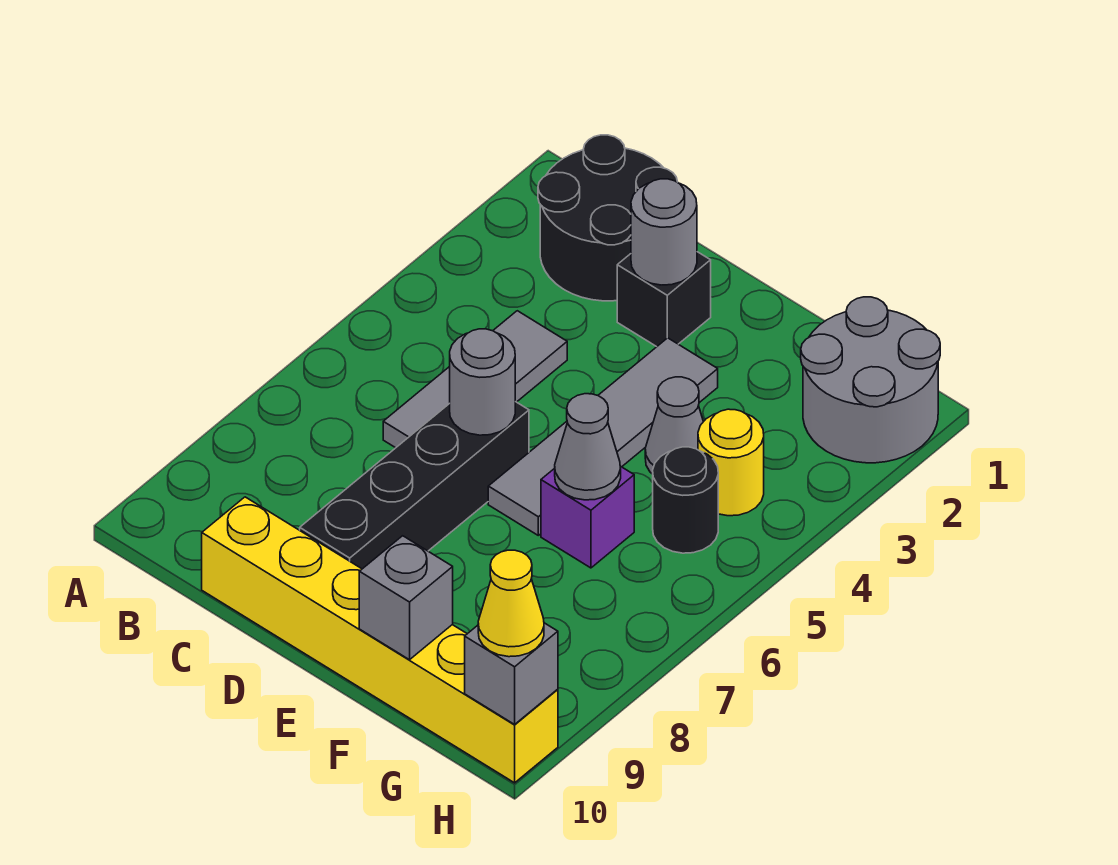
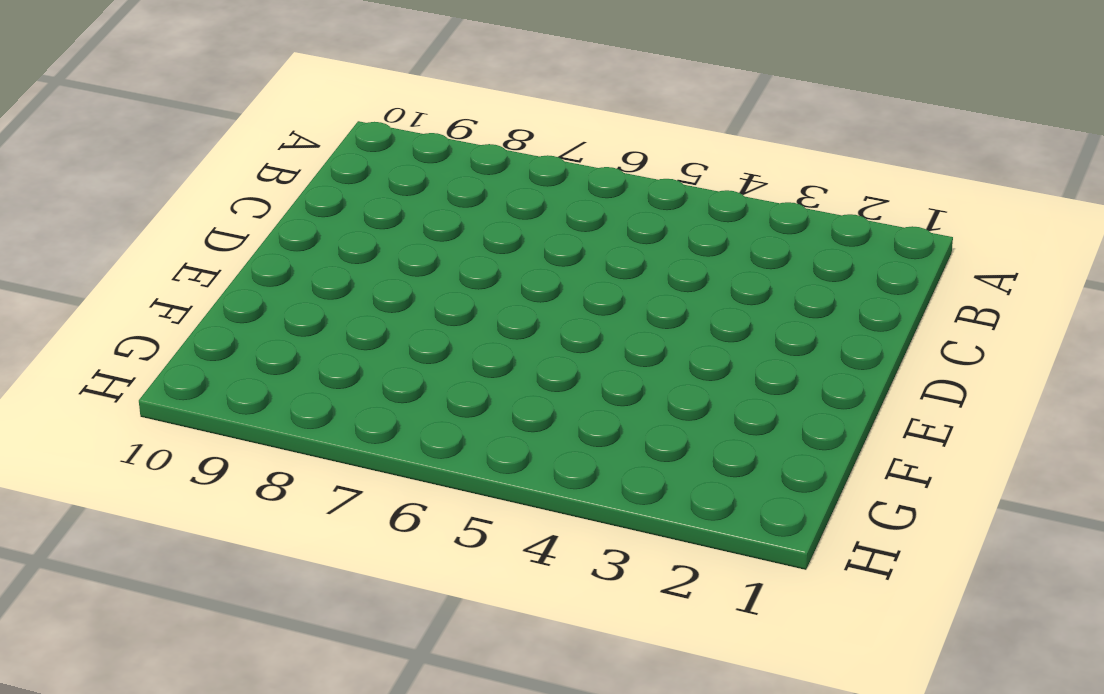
none -> black round brick B1:C2 level 1
none -> grey tile C4:C6 level 1
none -> yellow brick C10:H10 level 1

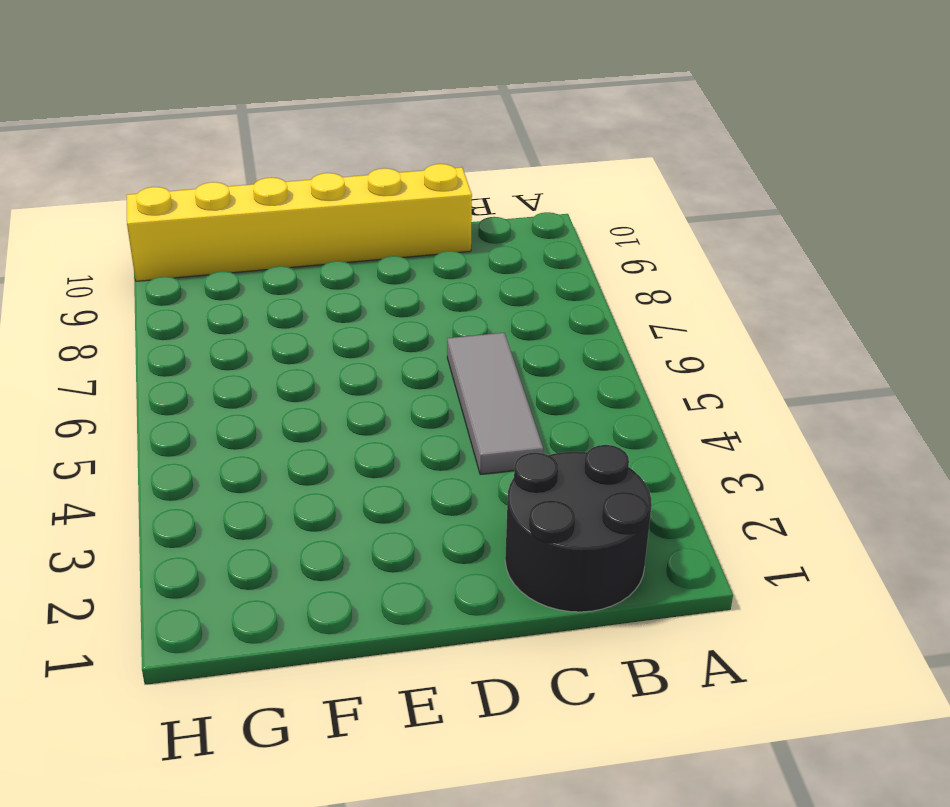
none -> black brick D2 level 1
none -> black brick D6:D9 level 1
none -> grey tile E3:E6 level 1

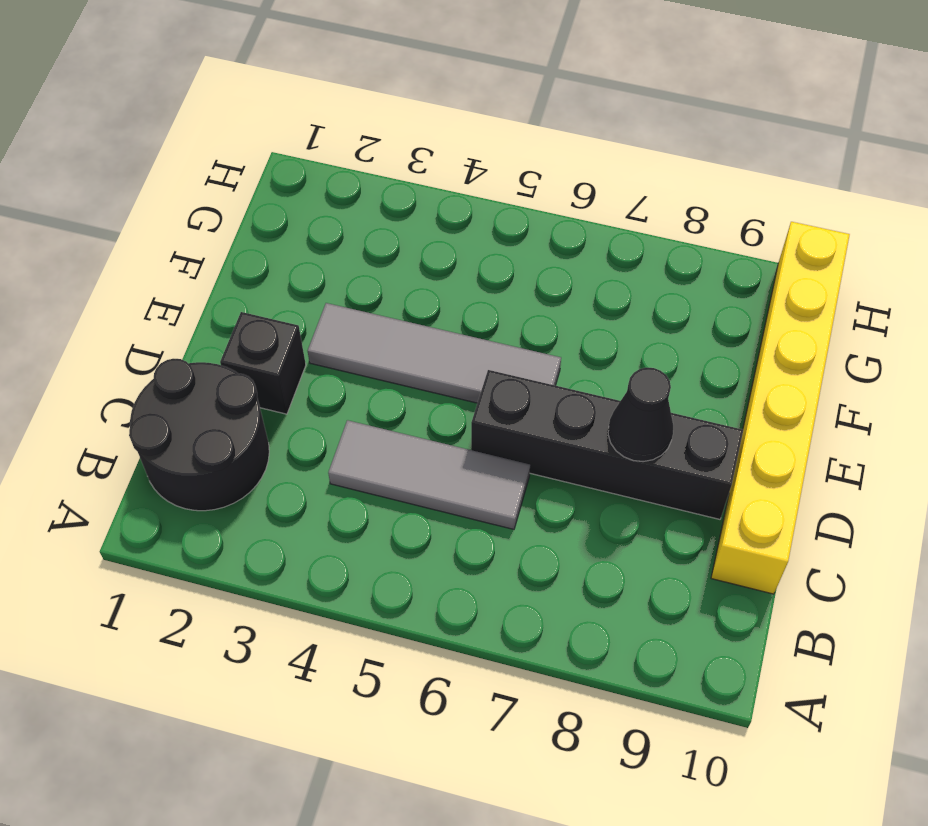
black cone D8 level 2 -> none
none -> grey cone F4 level 1
none -> purple brick F6 level 1
none -> grey round brick G1:H2 level 1

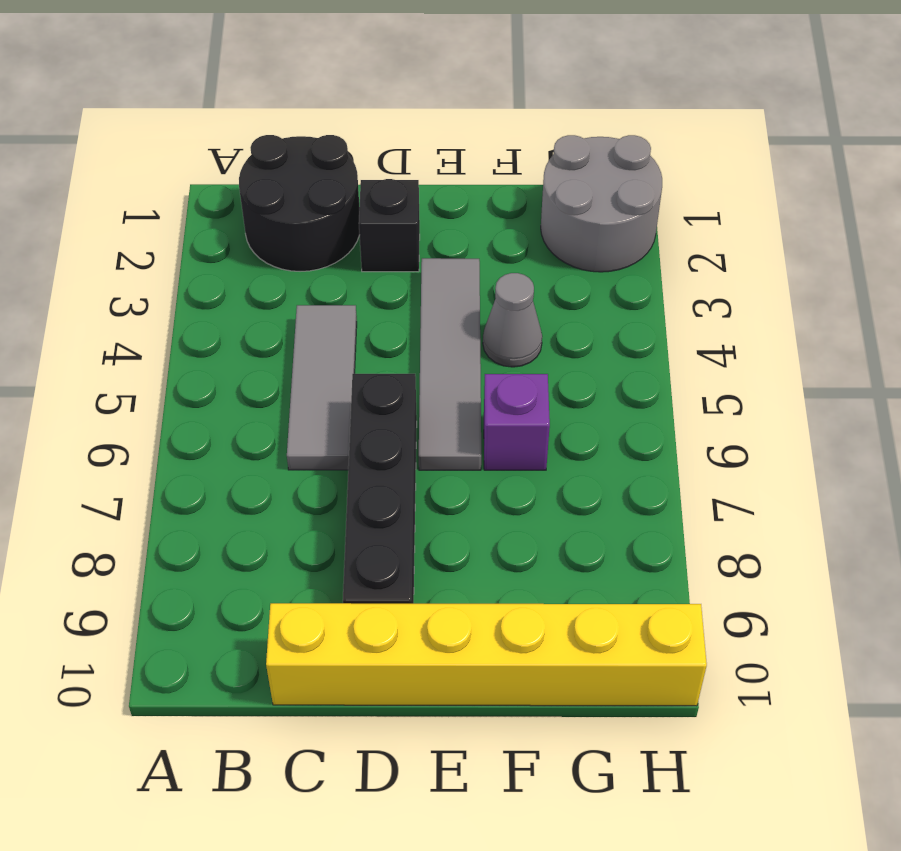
none -> yellow round brick G4 level 1
none -> black round brick G5 level 1
none -> grey round brick D2 level 2

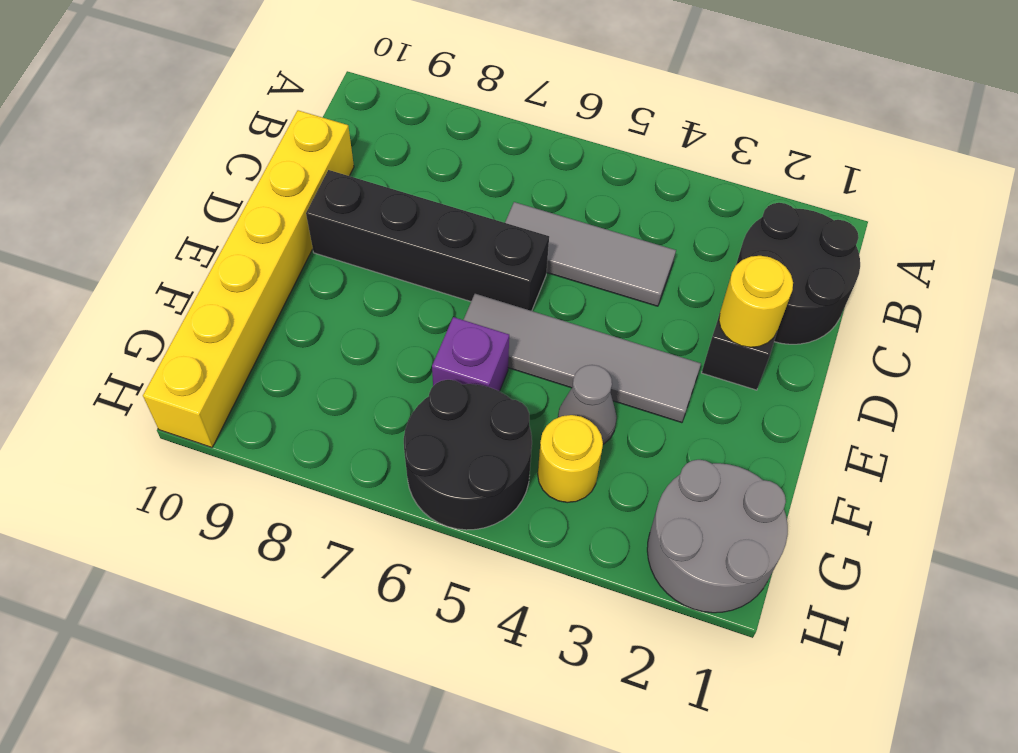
yellow round brick D2 level 2 -> grey round brick D2 level 2
black round brick G5:H6 level 1 -> black round brick G5 level 1
none -> grey round brick D6 level 2
none -> grey cone F6 level 2
none -> grey brick F10 level 2

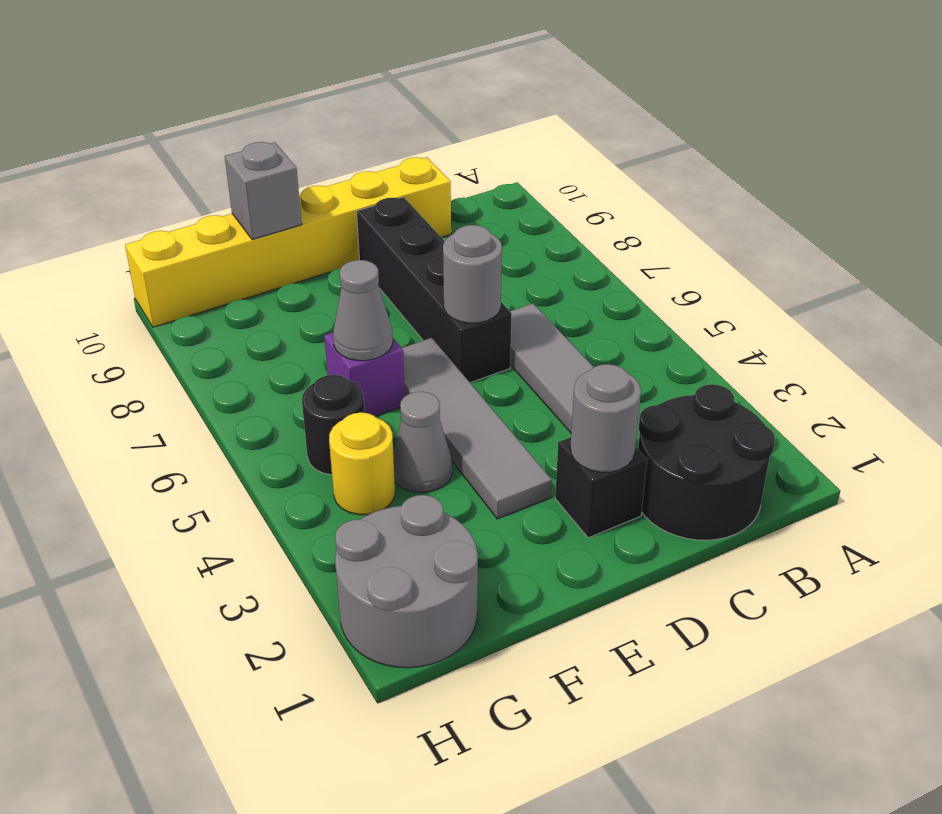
none -> grey brick H10 level 2
none -> yellow cone H10 level 3

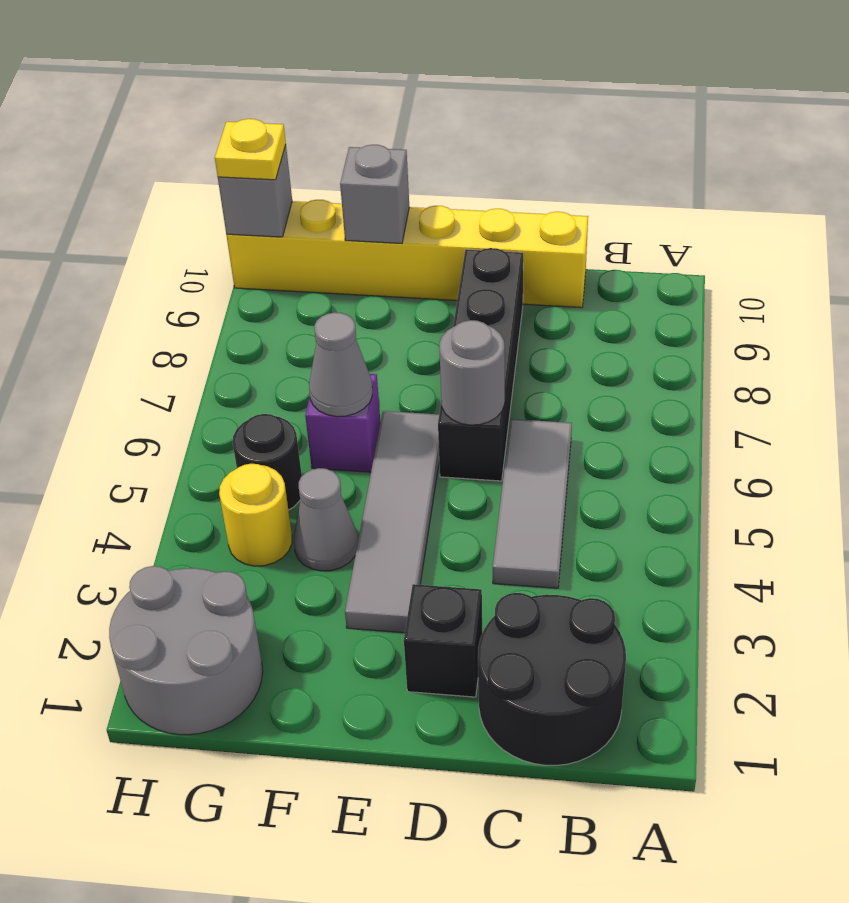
yellow plate H10 level 3 -> yellow cone H10 level 3
none -> grey round brick D2 level 2

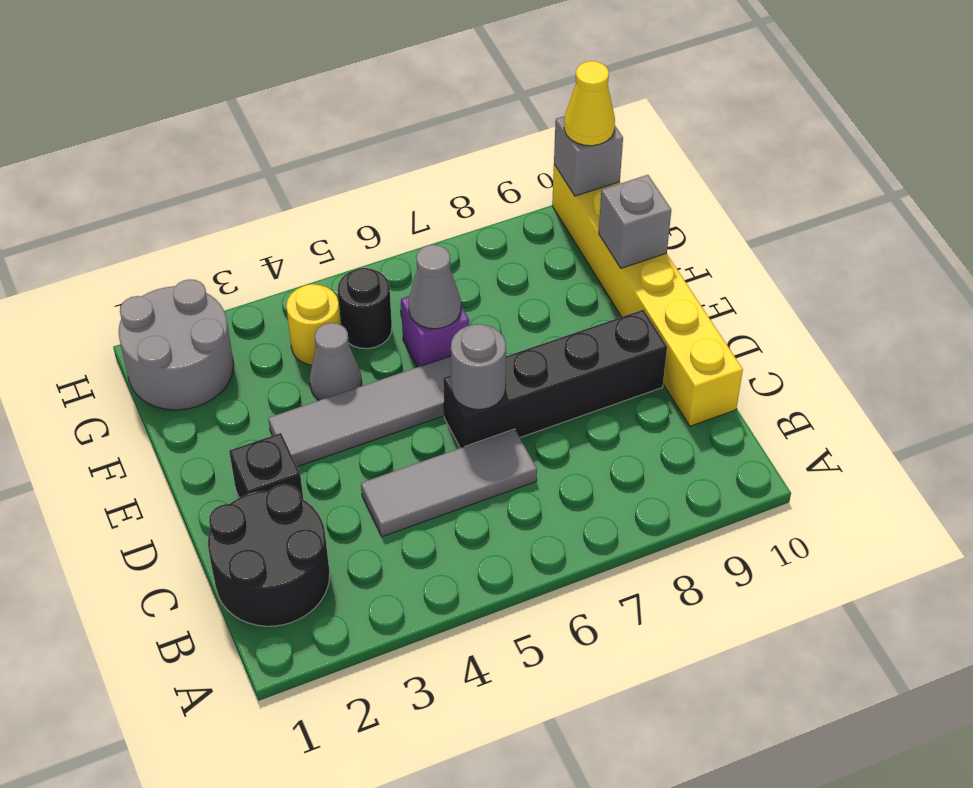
none -> grey round brick D2 level 2

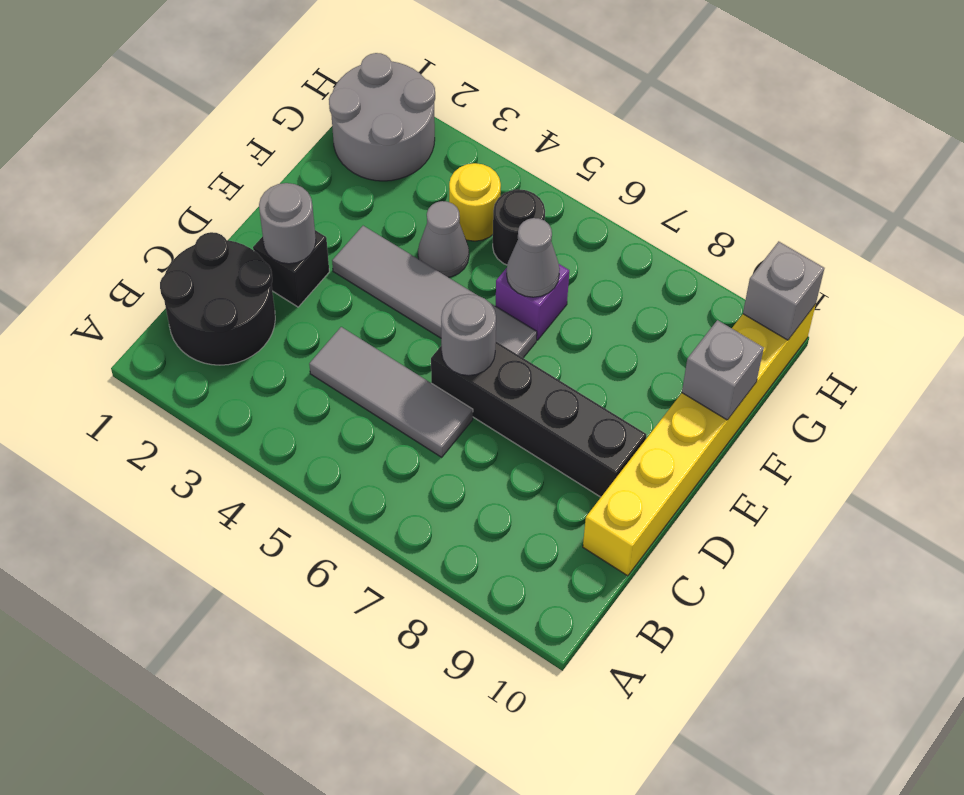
none -> yellow cone H10 level 3

